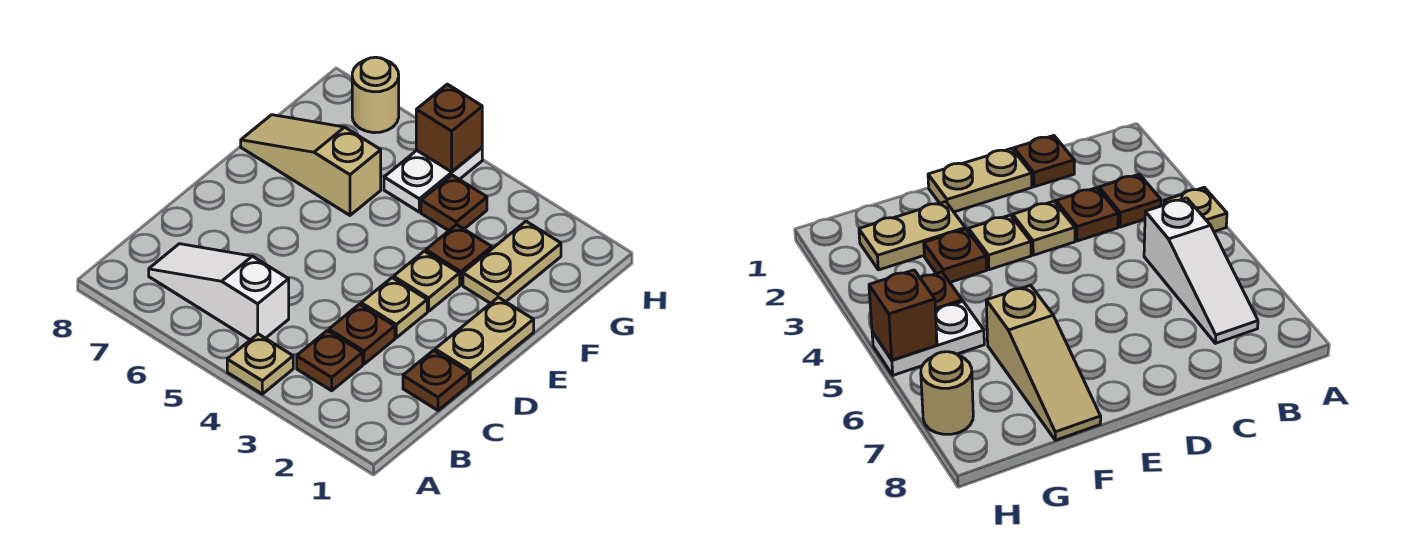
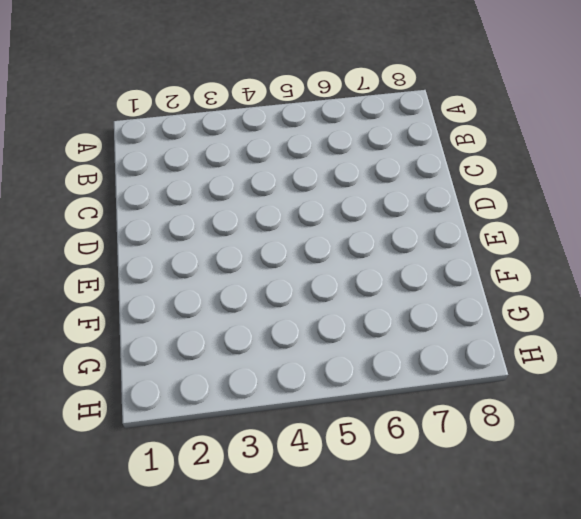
none -> tan plate A4 level 1
none -> brown plate B3 level 1
none -> white slope B5:B7 level 1 top 5

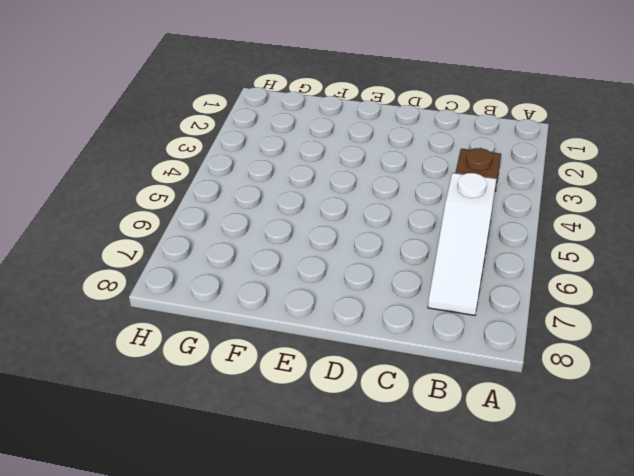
none -> tan plate A4 level 1
none -> brown plate C1 level 1
none -> brown plate C3 level 1

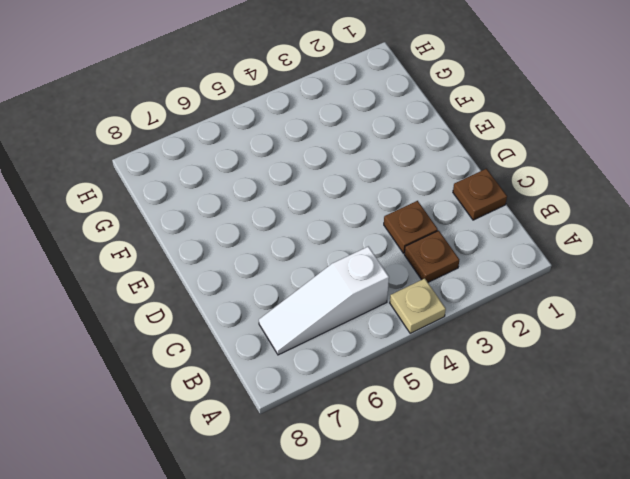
none -> tan plate D1:E1 level 1
none -> tan plate D3 level 1
none -> tan plate E3 level 1

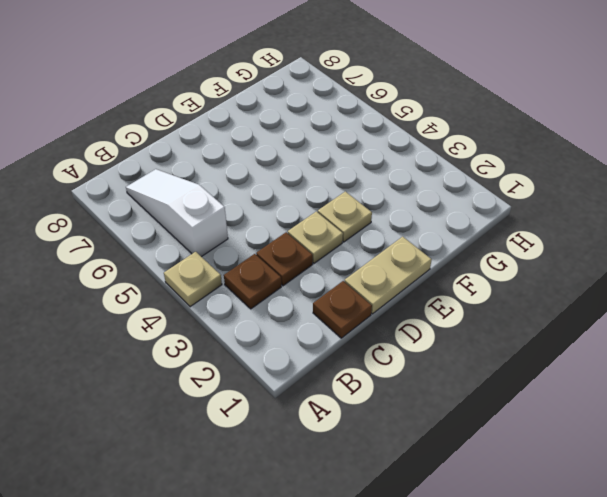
none -> tan plate F2:G2 level 1
none -> brown plate F3 level 1
none -> tan slope F6:F8 level 1 top 6

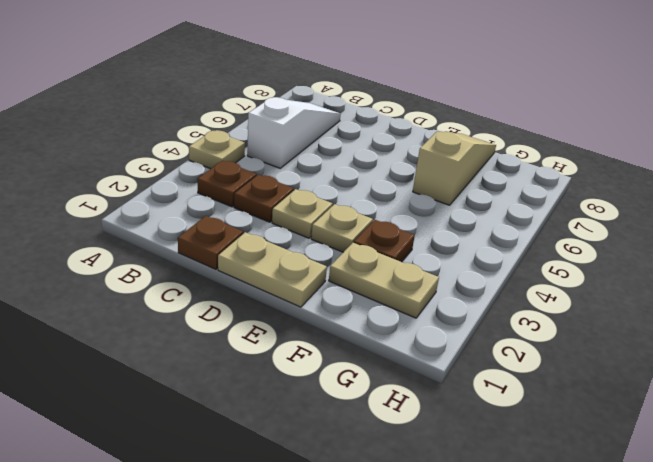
none -> brown plate G4 level 1
none -> white plate G5:H5 level 1
none -> tan round brick H7 level 1

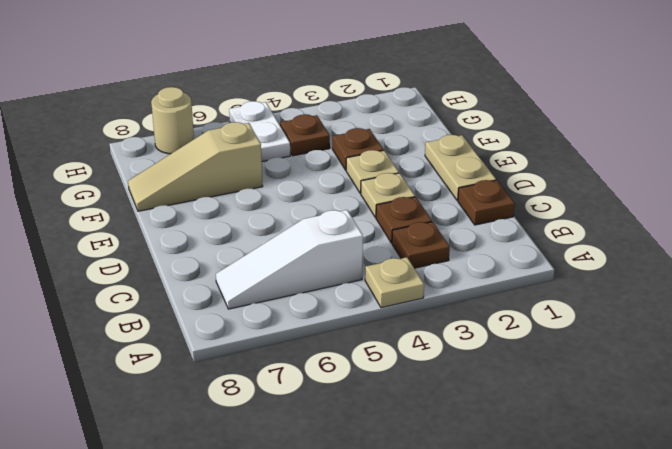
none -> tan plate F2:G2 level 1
none -> brown brick H5 level 2

